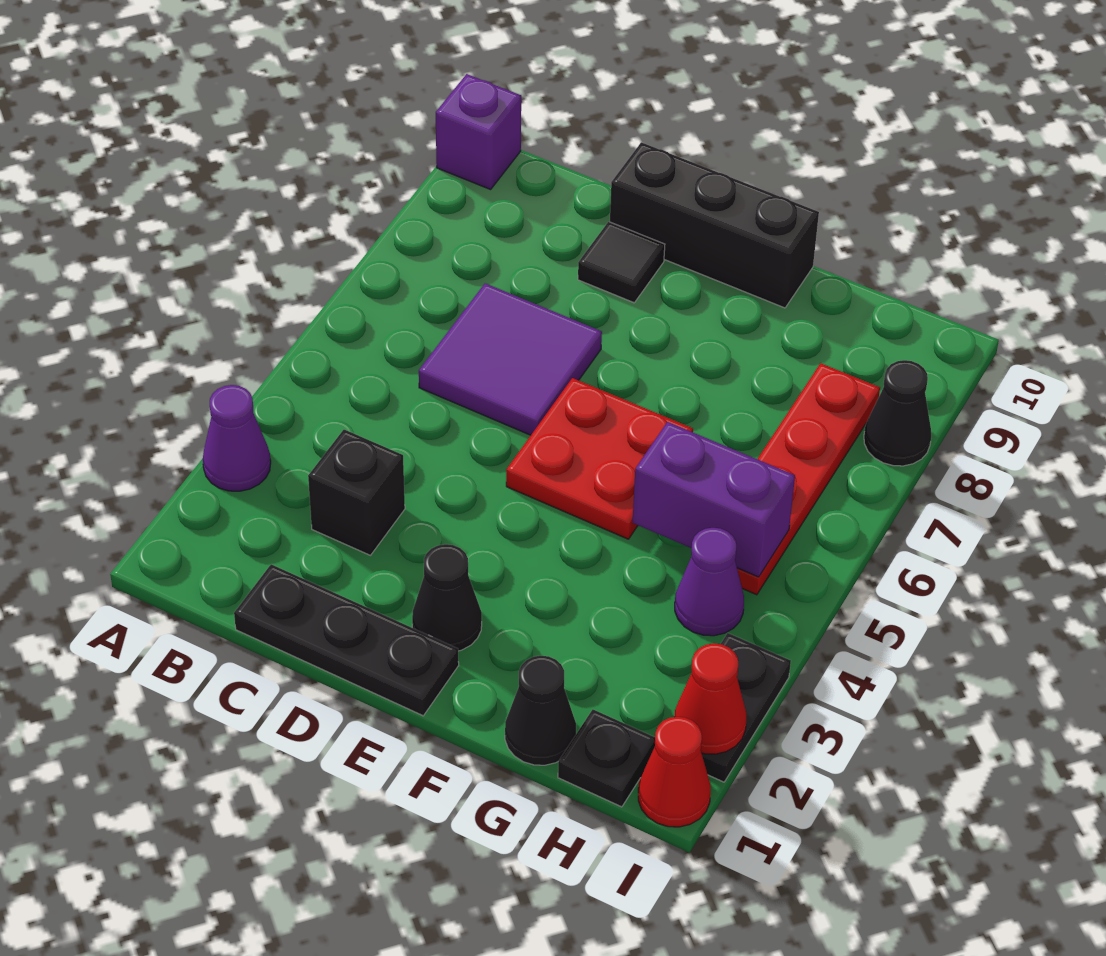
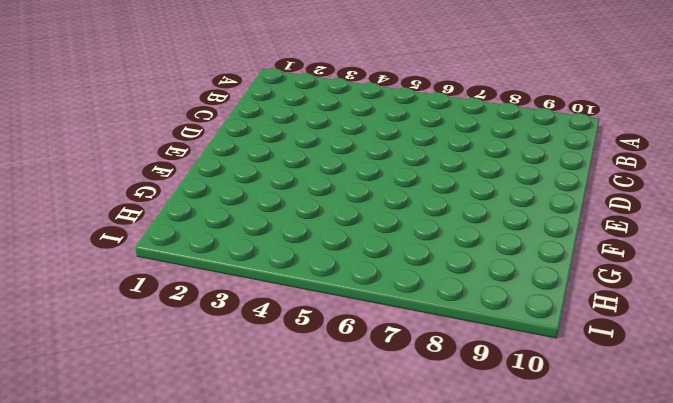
none -> purple cone A3 level 1
none -> purple brick A10 level 1
none -> black plate C1:E1 level 1

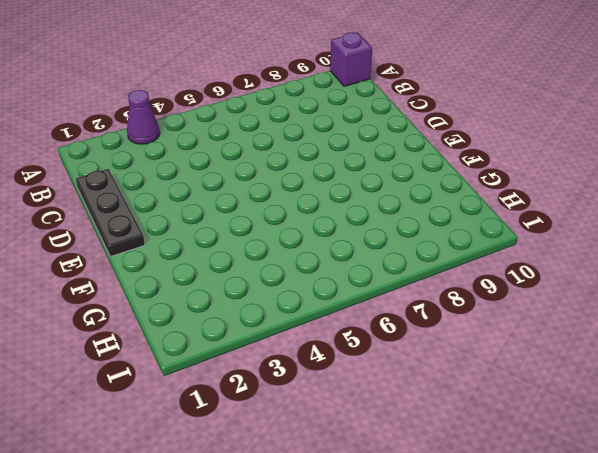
none -> black brick C3 level 1
none -> purple tile C6:D7 level 1
none -> black tile D9 level 1

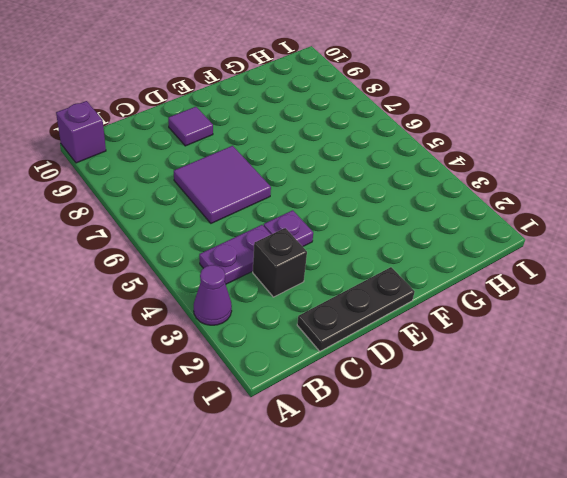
purple plate B4:C4 level 1 -> none
purple plate D4 level 1 -> none
purple tile D9 level 1 -> black tile D9 level 1
none -> black brick D10:F10 level 1
none -> black cone E2 level 1
none -> red plate E5:F6 level 1

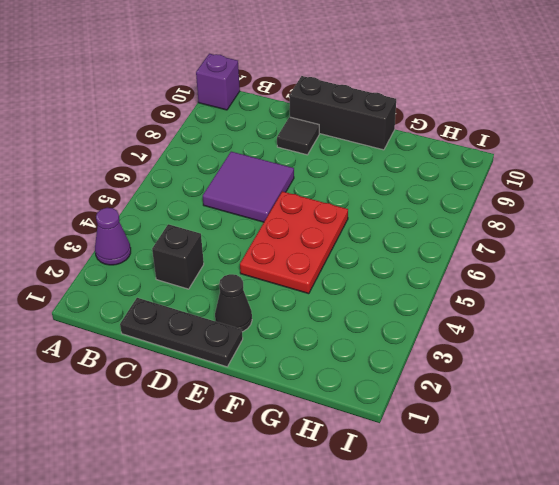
red plate E4:F6 level 1 -> red plate E5:F6 level 1
none -> black cone G1 level 1
none -> black plate H1 level 1
none -> purple cone H4 level 1

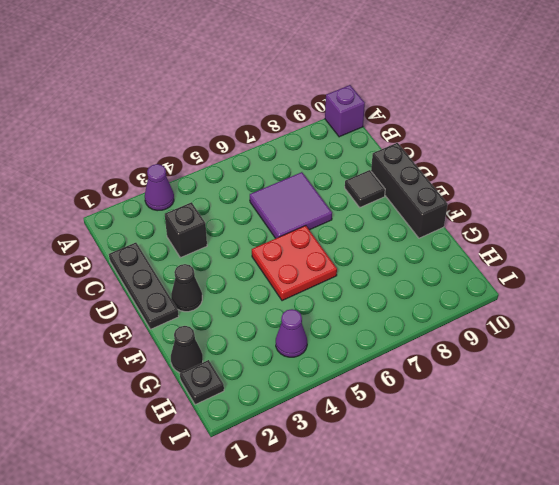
none -> red plate H5:H8 level 1
none -> red cone I1 level 1
none -> black plate I2:I3 level 1

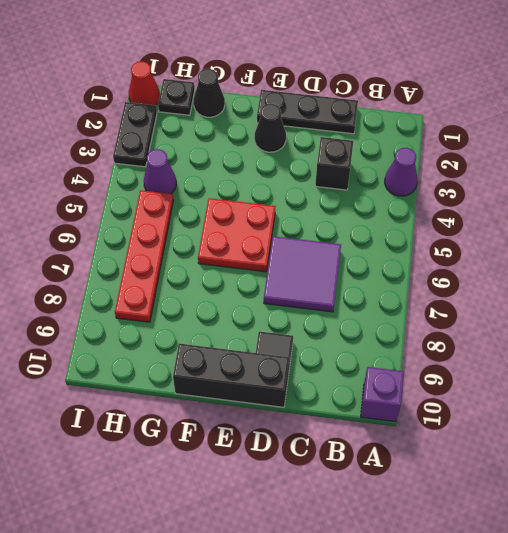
none -> black cone I8 level 1
none -> purple brick G5:H5 level 2
none -> red cone I2 level 2

